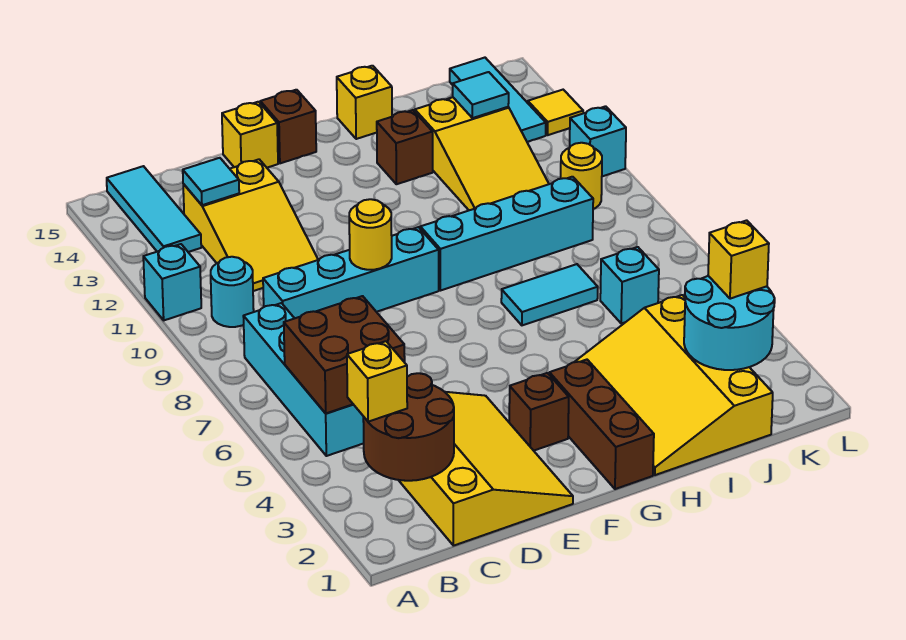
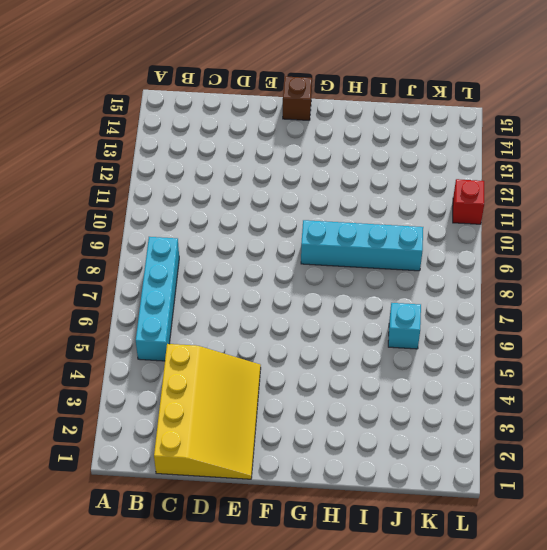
red brick L11 level 1 -> cyan brick L11 level 1
none -> cyan brick A11 level 1
none -> cyan round brick B10 level 1
none -> cyan tile B13:B15 level 1
none -> cyan brick C9:F9 level 1

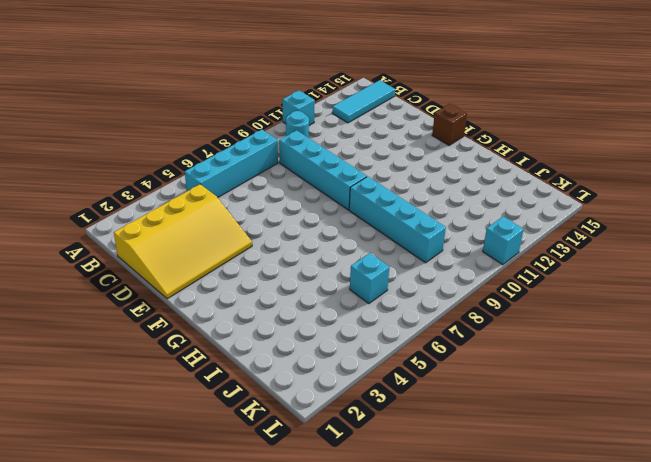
none -> yellow slope C11:D13 level 1 top 13
none -> yellow brick E15 level 1
none -> brown brick F3 level 1
none -> brown brick G1:G3 level 1

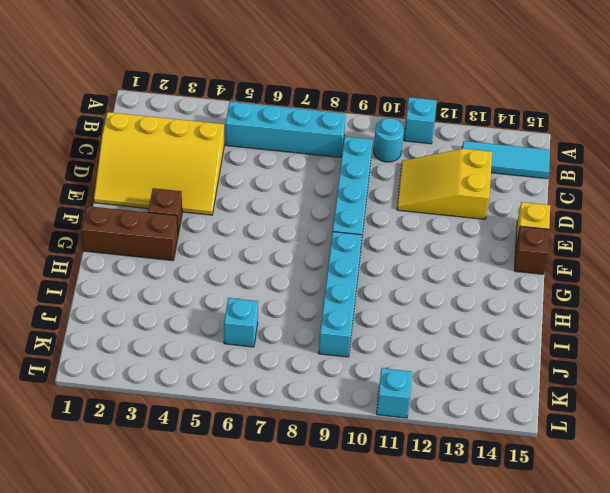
none -> yellow slope H1:J4 level 1 top J
none -> cyan tile H7:I7 level 1
none -> brown brick H13 level 1
none -> yellow brick H15 level 1

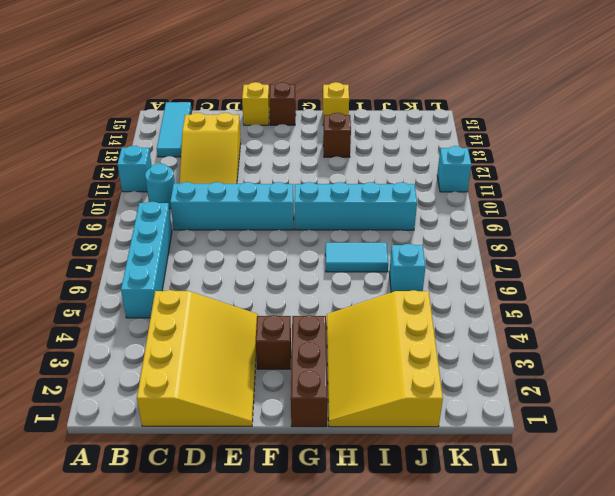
none -> yellow slope I11:J13 level 1 top 13
none -> yellow round brick K10 level 1
none -> cyan tile K13:K15 level 1
none -> yellow tile L13 level 1

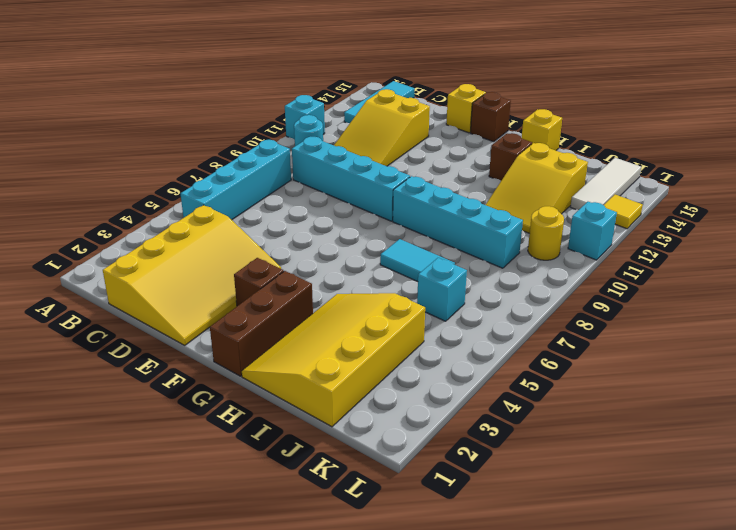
white tile K13:K15 level 1 -> cyan tile K13:K15 level 1
none -> brown round brick B2:C3 level 2
none -> brown brick B5:C6 level 2
none -> cyan tile C13 level 2
none -> yellow round brick E9 level 2

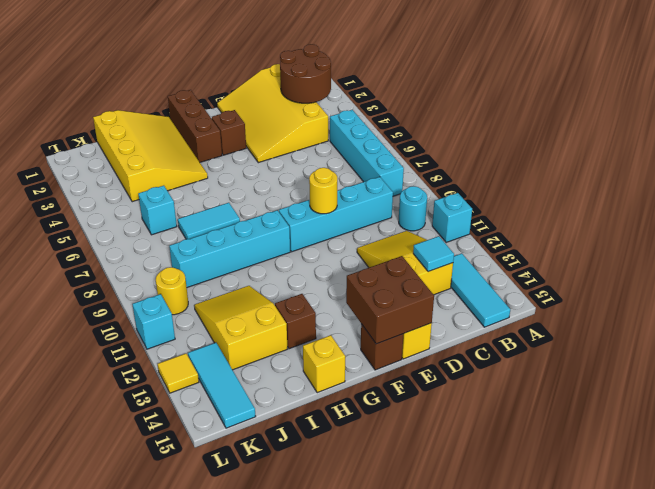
brown brick E14:F15 level 2 -> brown brick B5:C6 level 2
none -> cyan round brick J2:K3 level 2
none -> cyan tile J13 level 2
none -> yellow brick B3 level 3
none -> yellow brick K3 level 3

